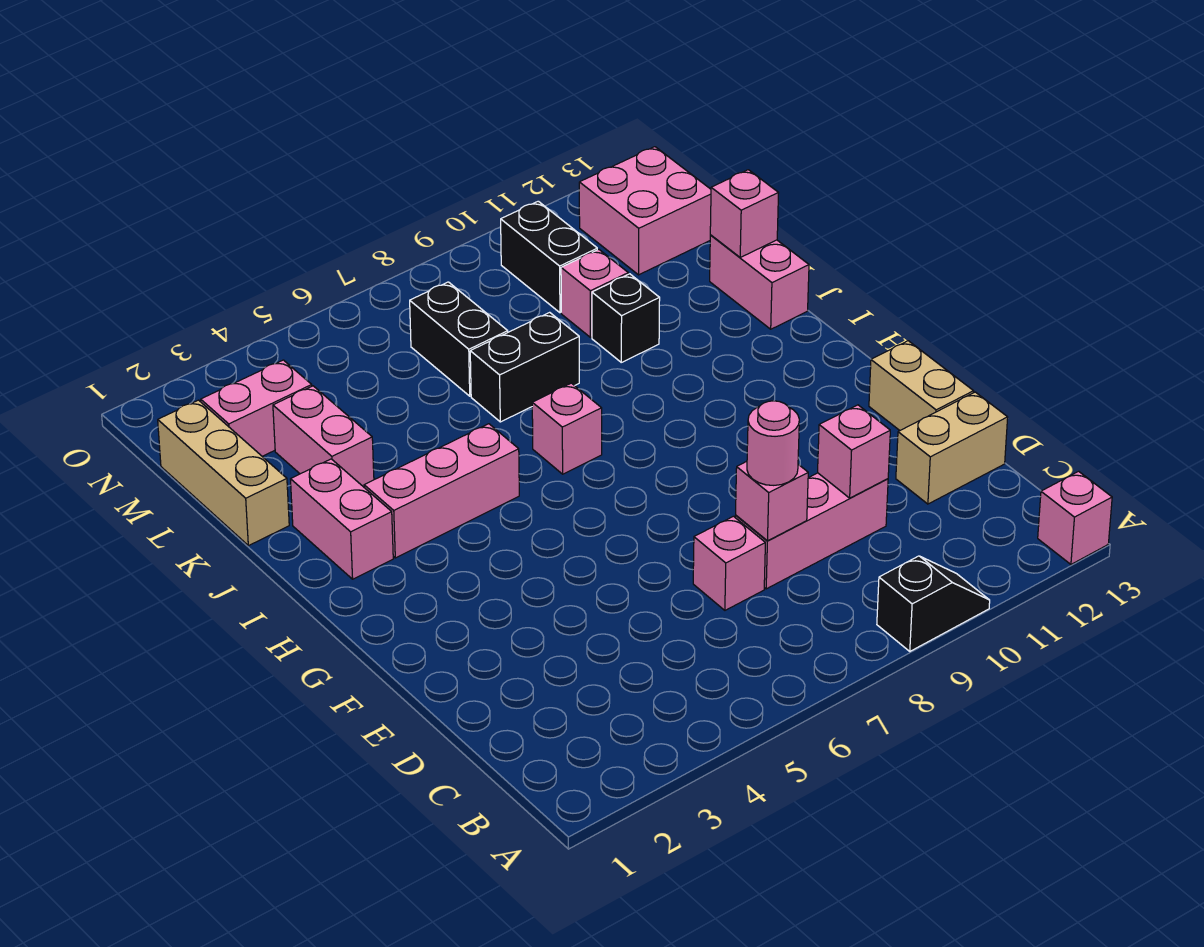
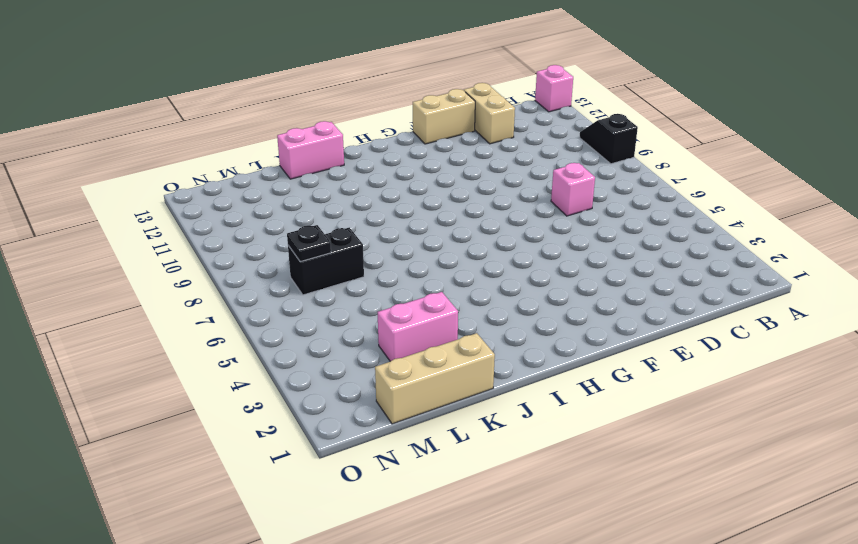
black plate M7 level 2 -> none
none -> pink brick D8:D10 level 1
none -> pink brick I2:J2 level 1
none -> pink brick I3:I5 level 1

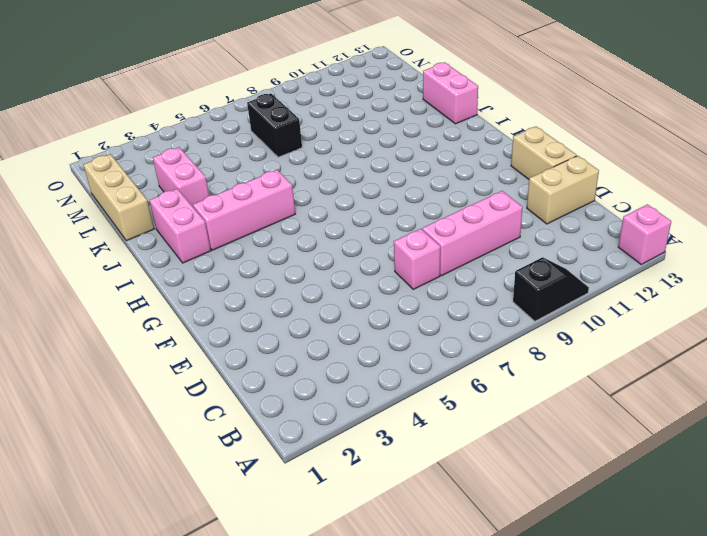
none -> pink brick I7 level 1
none -> black brick K7:K8 level 1
none -> black brick K10 level 1

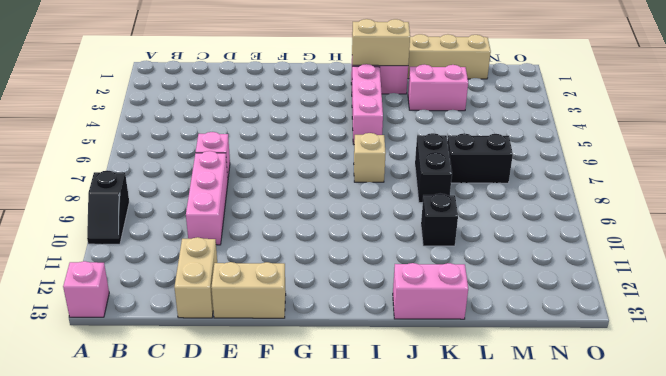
tan brick I2:J2 level 2 -> none
tan brick I7 level 1 -> pink brick I7 level 1
none -> pink brick L10 level 1
none -> pink brick M2:M3 level 1
none -> black brick M10:N10 level 1

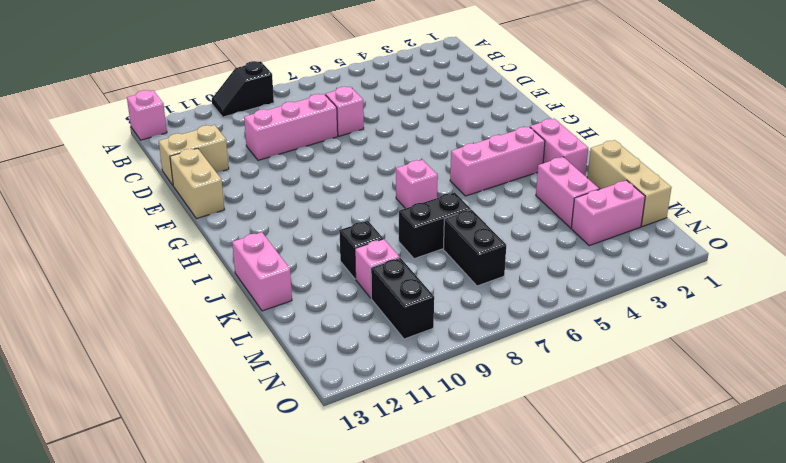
none -> pink brick M12:N13 level 1
none -> pink brick D8 level 2
none -> pink brick D10 level 2

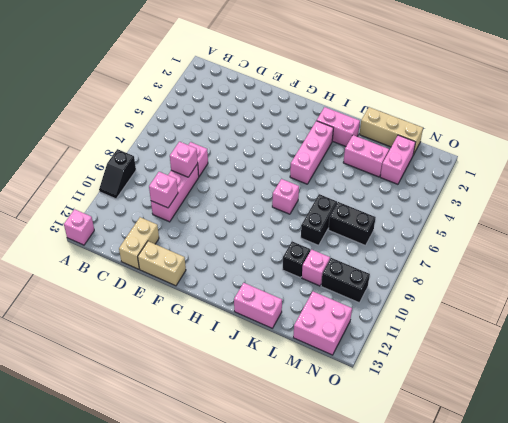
none -> pink brick K13 level 2
none -> pink round brick D8 level 3

